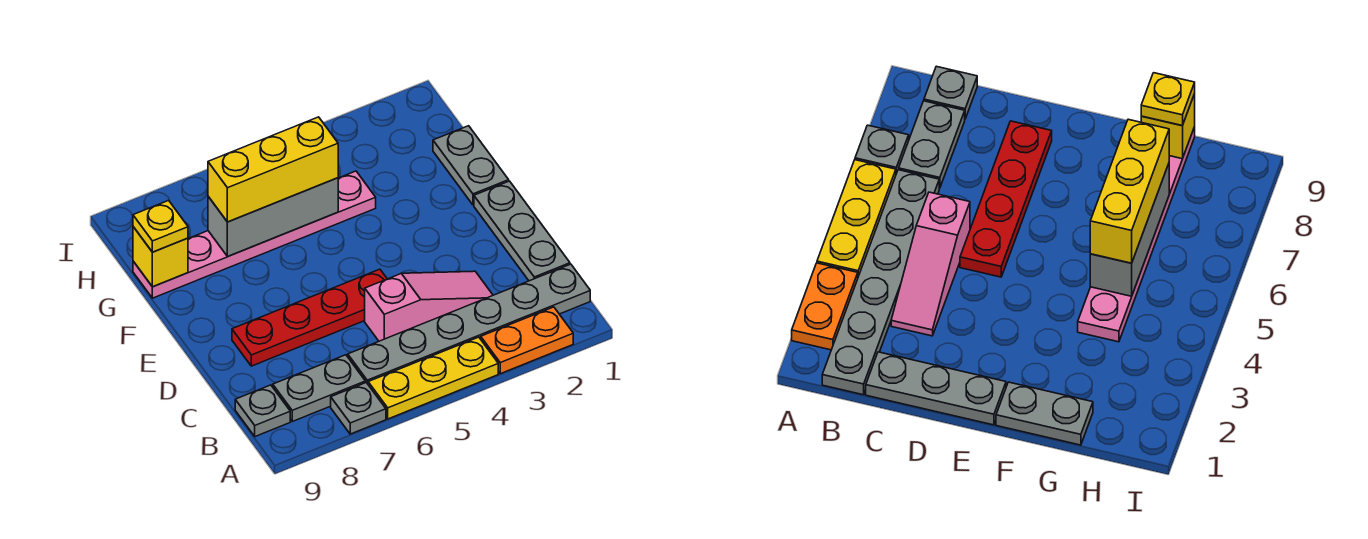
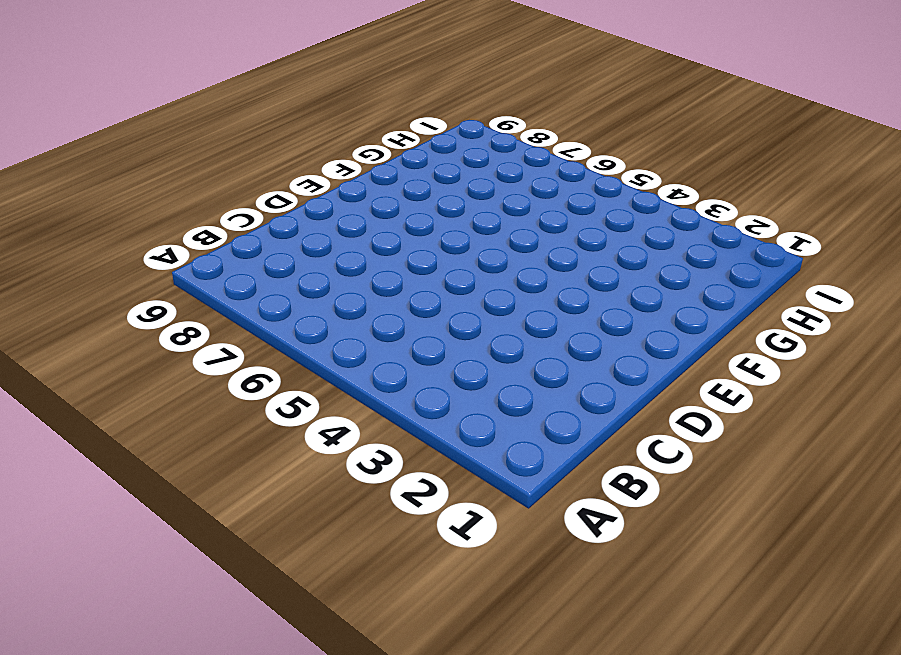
none -> orange plate A2:A3 level 1
none -> yellow plate A4:A6 level 1
none -> grey plate A7 level 1

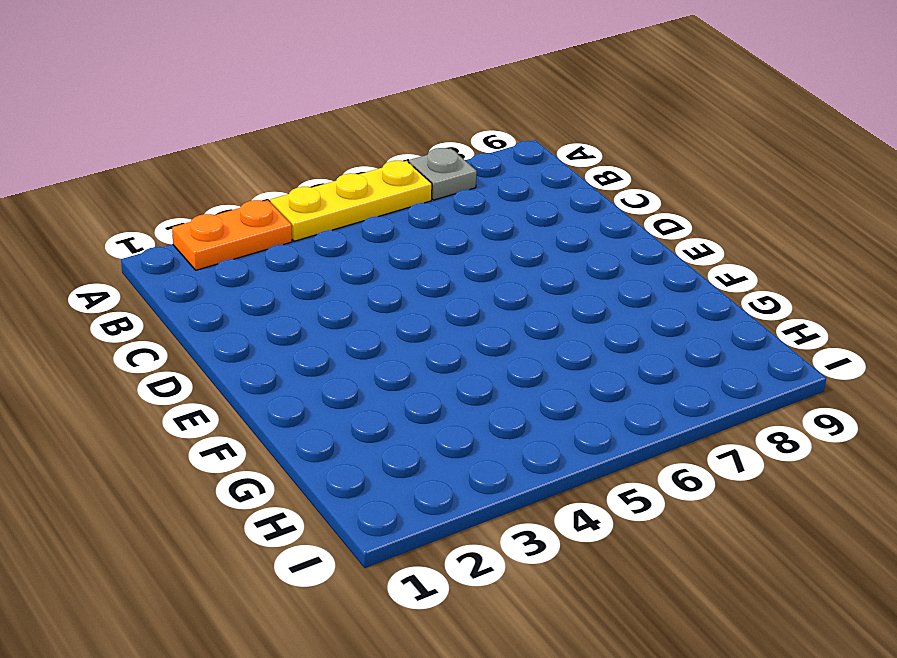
none -> grey plate B1:B6 level 1
none -> grey plate B7:B8 level 1
none -> grey plate B9 level 1

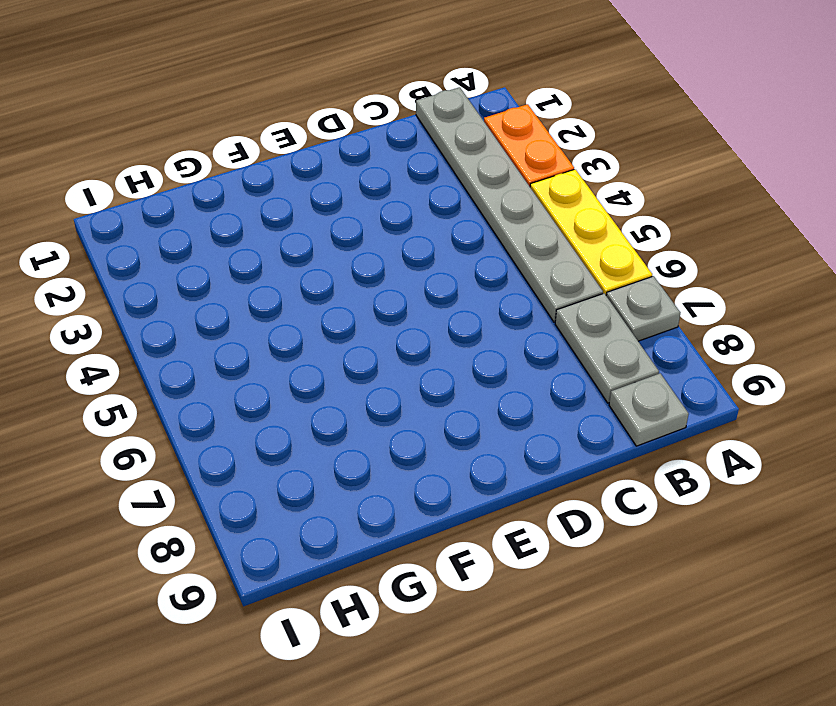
none -> grey plate C1:E1 level 1
none -> pink slope C3:C5 level 1 top 5
none -> red plate D5:D8 level 1

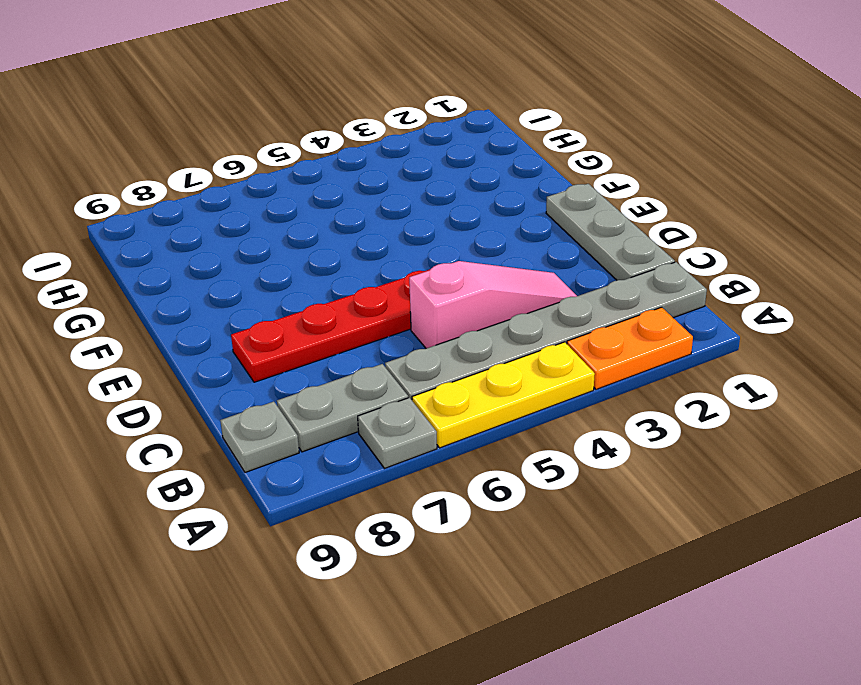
none -> grey plate F1:G1 level 1
none -> pink plate G4:G9 level 1
none -> grey brick G5:G7 level 2

